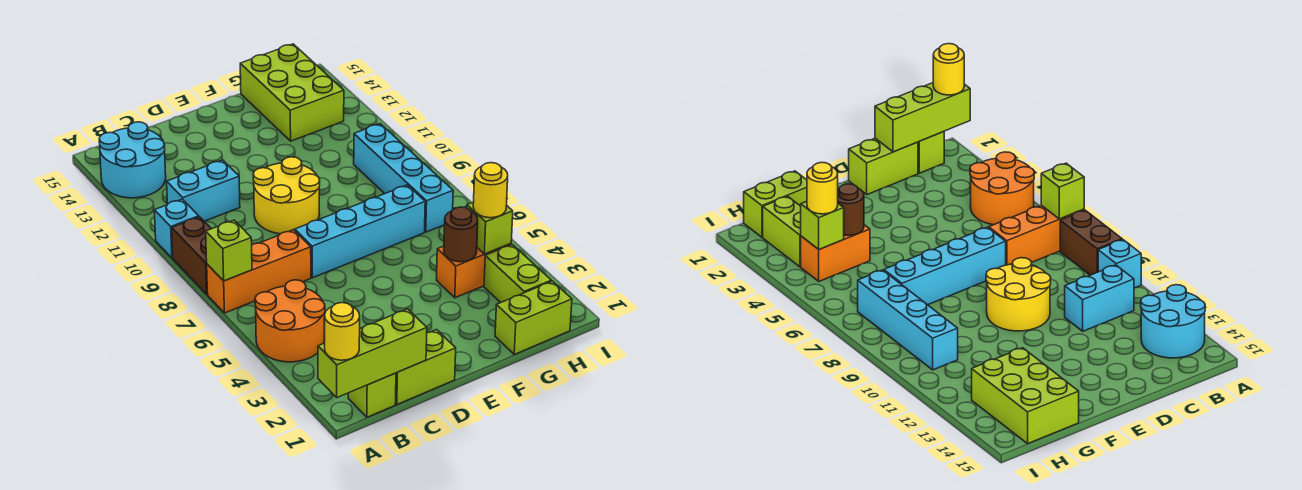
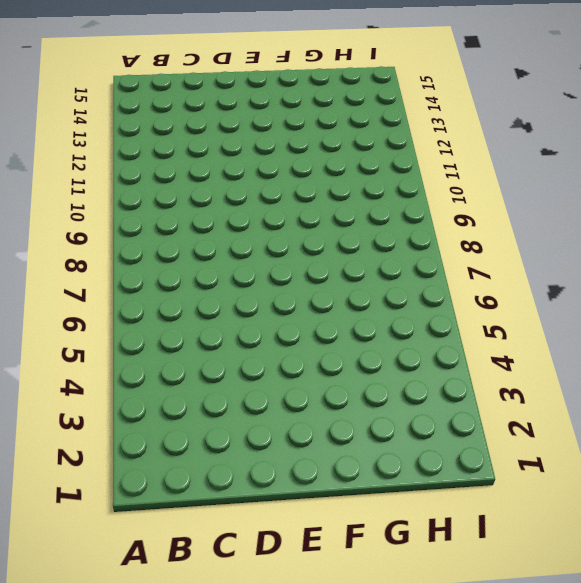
none -> orange round brick A4:B5 level 1
none -> orange brick A7:C7 level 1
none -> brown brick A8:A9 level 1

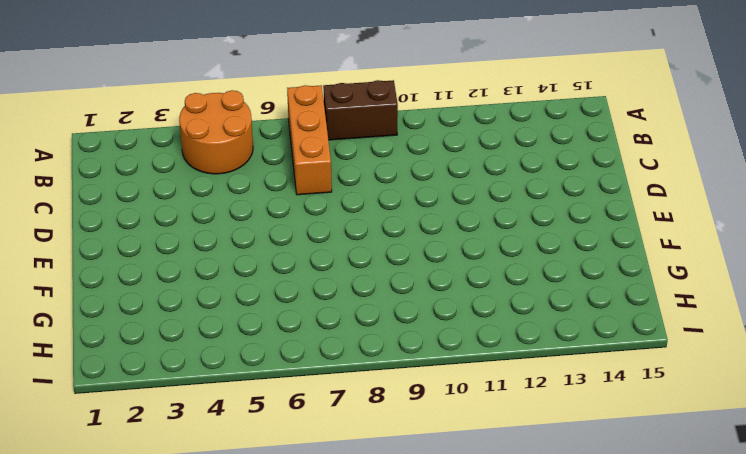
none -> cyan brick A10 level 1
none -> cyan round brick A13:B14 level 1
none -> lime brick B1 level 1

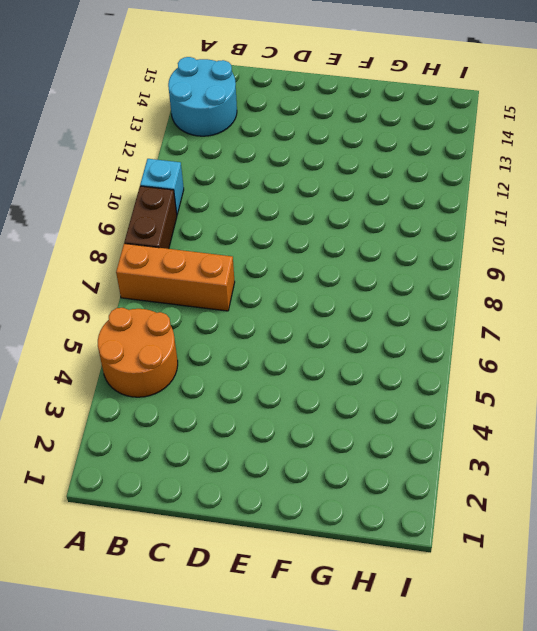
none -> lime brick B1 level 1
none -> cyan brick B11:C11 level 1
none -> lime brick C1:D1 level 1

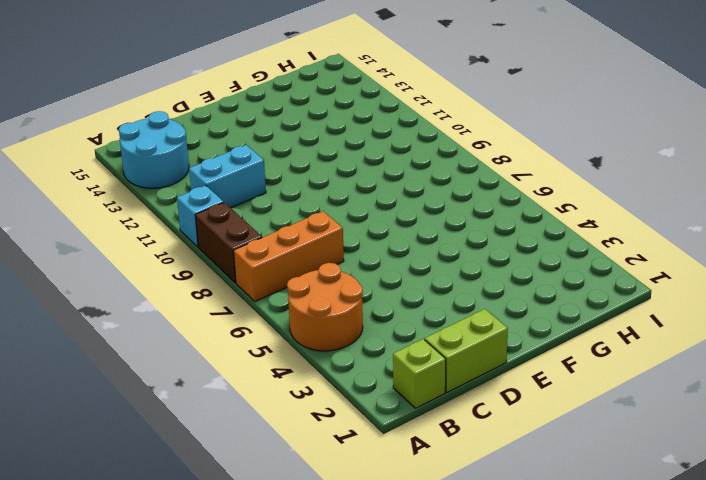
none -> cyan brick D7:G7 level 1
none -> yellow round brick D9:E10 level 1
none -> lime brick G1:H1 level 1

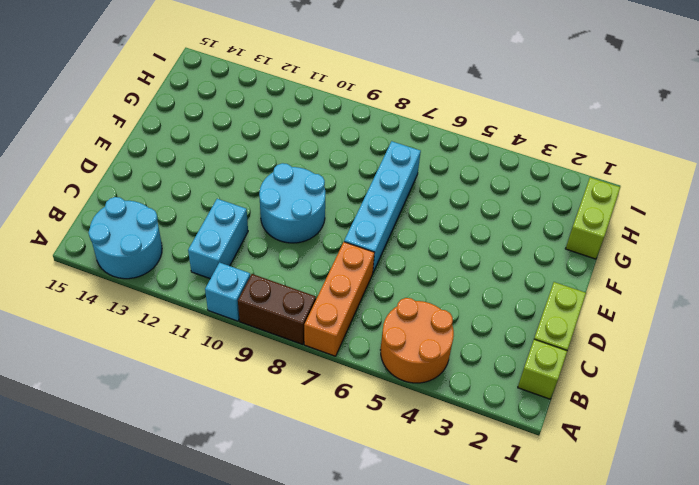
cyan round brick D9:E10 level 1 -> yellow round brick D9:E10 level 1
none -> orange brick G4:H4 level 1
none -> lime brick G13:H15 level 1
none -> lime brick H2:H3 level 1

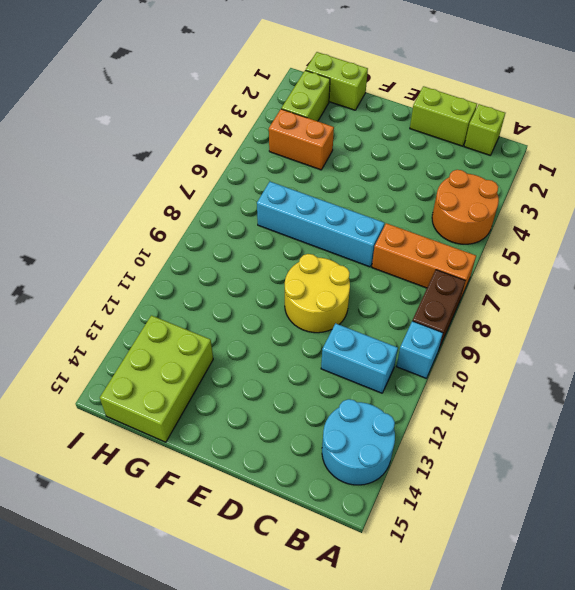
none -> cyan brick H7:H10 level 1
none -> lime brick A1:C1 level 2
none -> lime brick A7 level 2

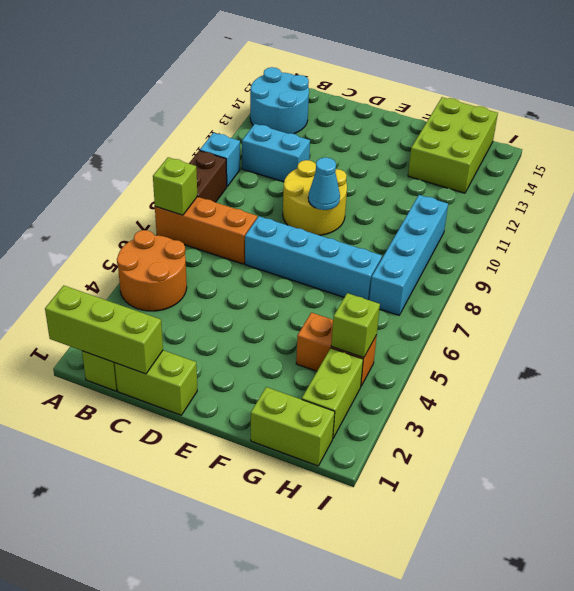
cyan cone E9 level 2 -> none
none -> brown round brick G4 level 2
none -> yellow round brick A1 level 3
none -> yellow round brick H4 level 3

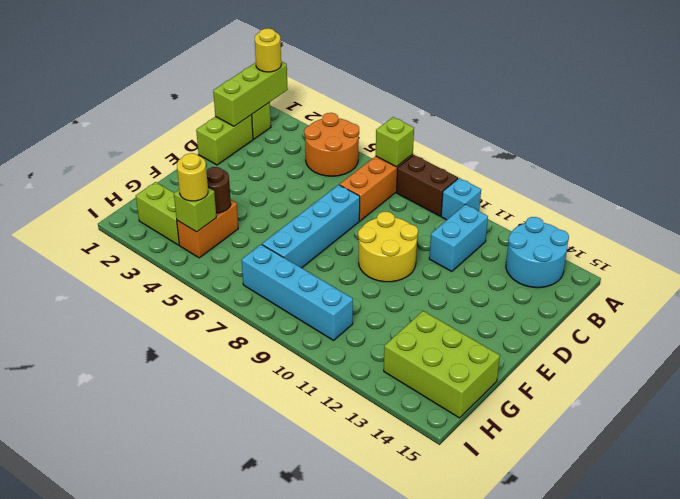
none -> lime brick G1:H1 level 1

